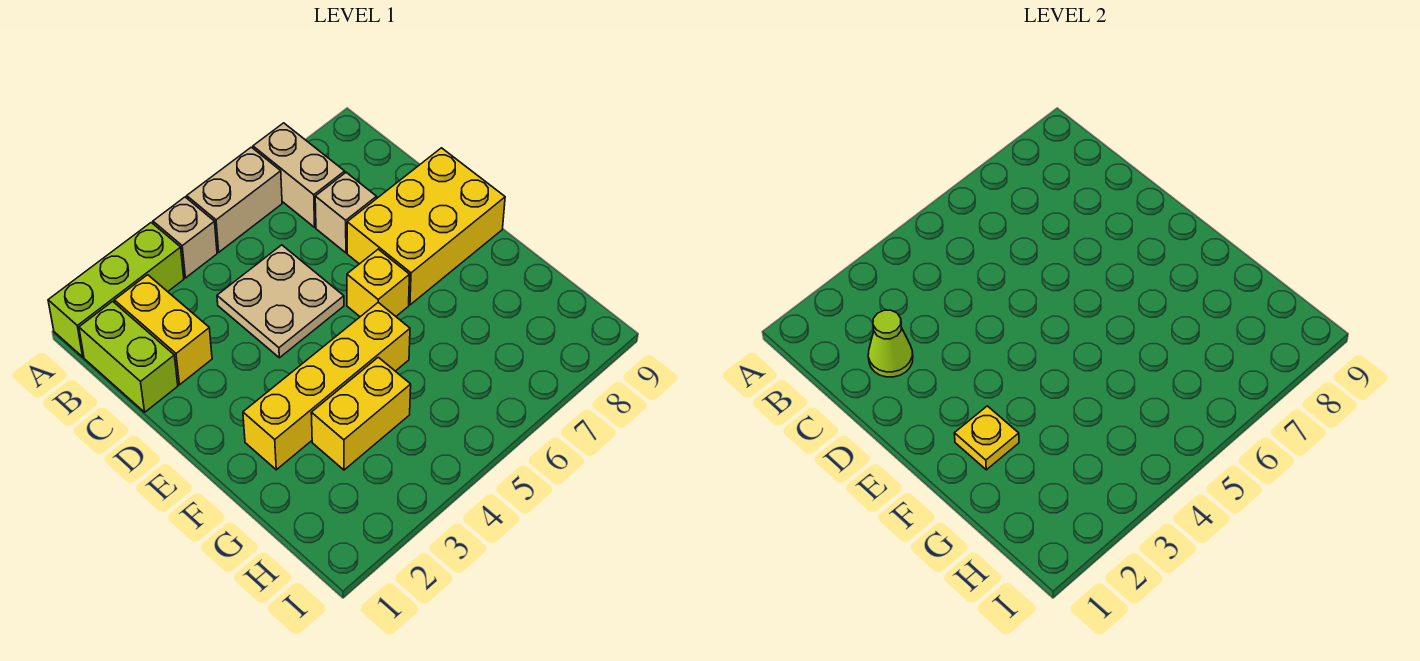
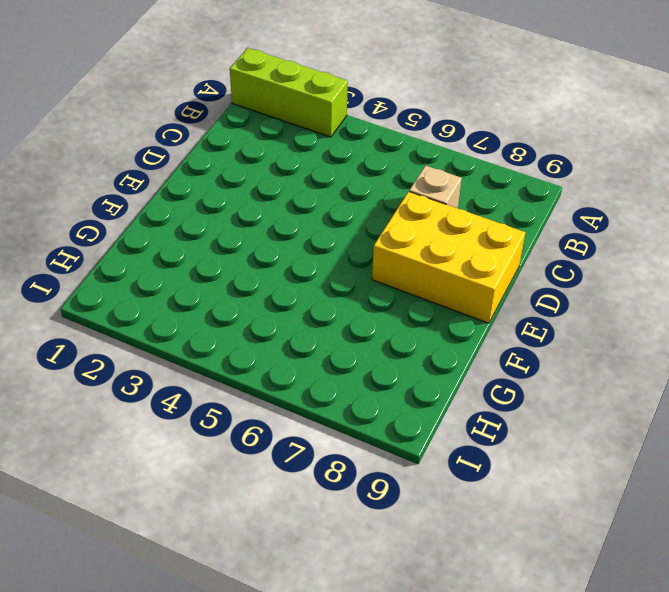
none -> tan brick A4 level 1
none -> tan brick A5:A6 level 1
none -> tan brick A7:B7 level 1

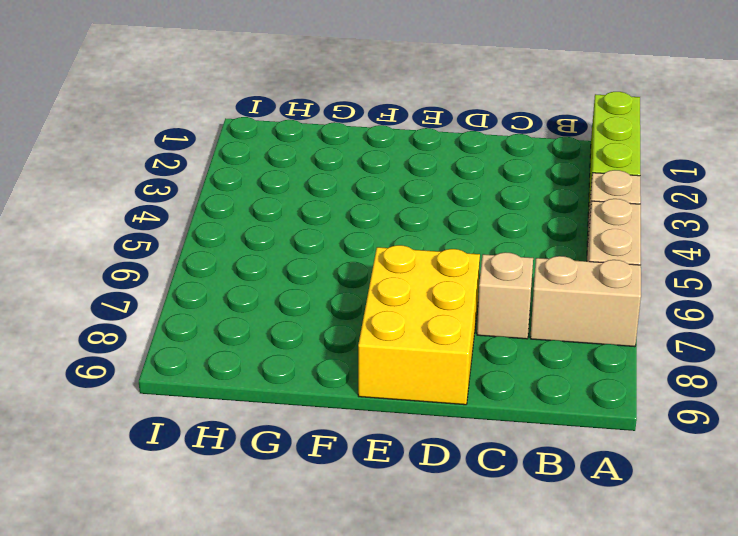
none -> lime brick B1:C1 level 1
none -> yellow brick B2:C2 level 1
none -> tan plate C4:D5 level 1

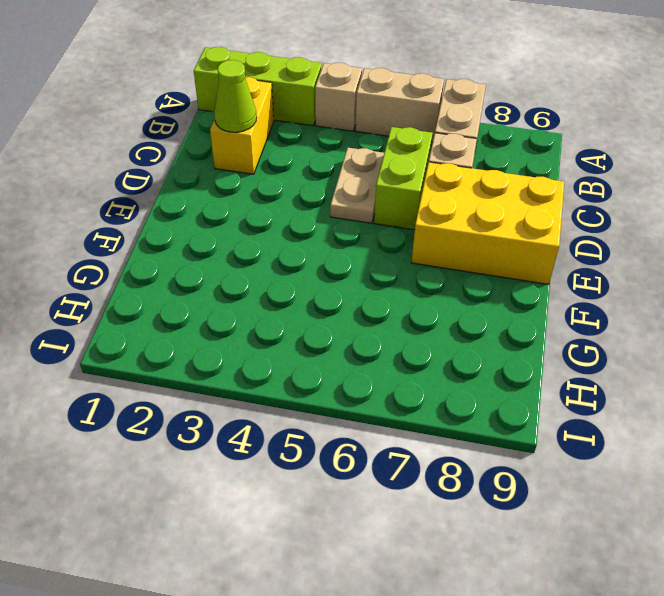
tan plate C5:D5 level 1 -> tan plate C4:D5 level 1
lime brick C6:D6 level 1 -> lime brick B1:C1 level 1
none -> yellow brick E6 level 1
none -> yellow brick F2:F5 level 1
none -> yellow brick G3:G4 level 1

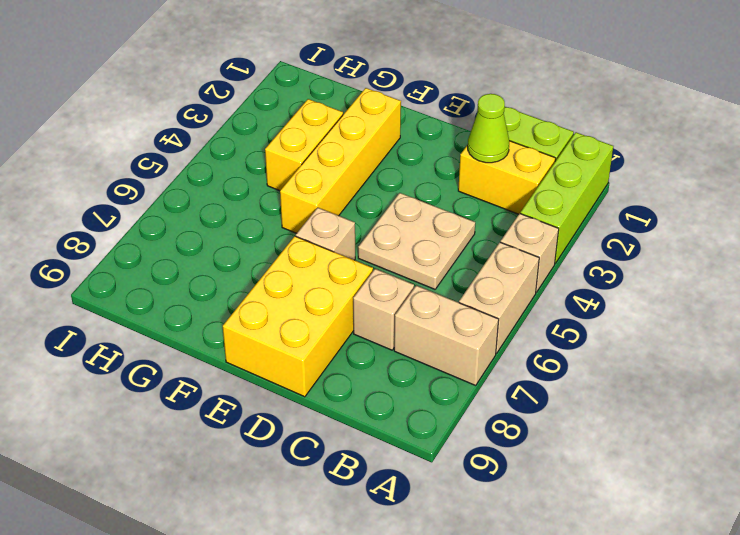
tan brick E6 level 1 -> yellow brick E6 level 1
none -> yellow plate F2 level 2

